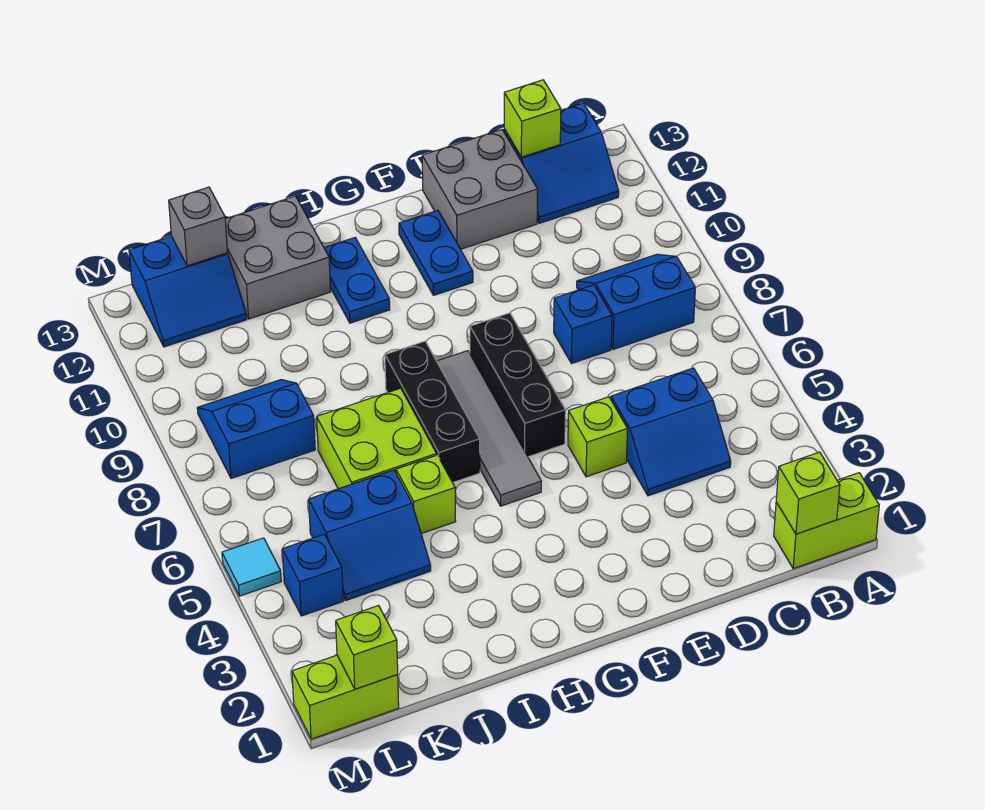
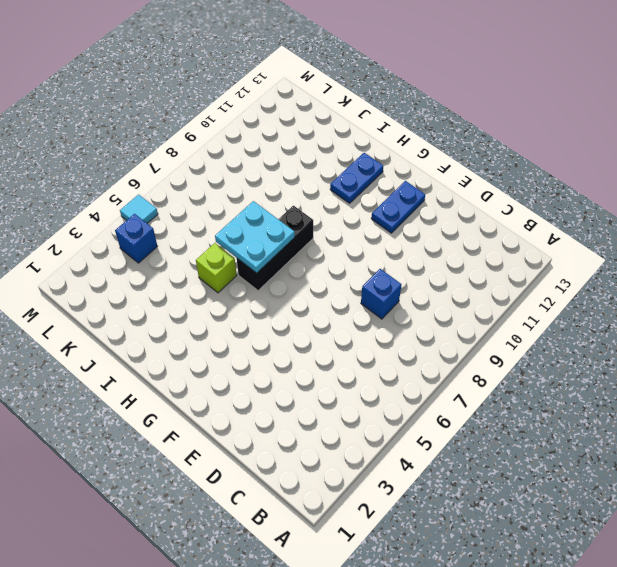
cyan plate H6:I7 level 2 -> none
none -> lime brick A1:B1 level 1
none -> blue slope B8:C9 level 1 top 8
none -> blue slope B12:C13 level 1 top 13

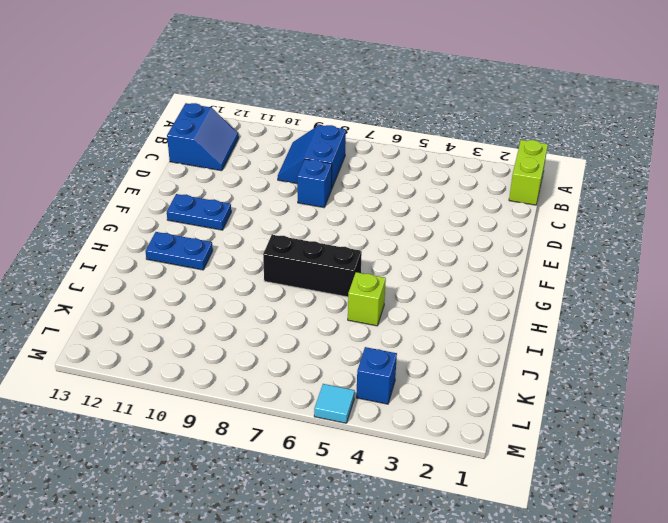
none -> blue slope C4:D5 level 1 top 5
none -> grey brick D12:E13 level 1
none -> lime brick E5 level 1

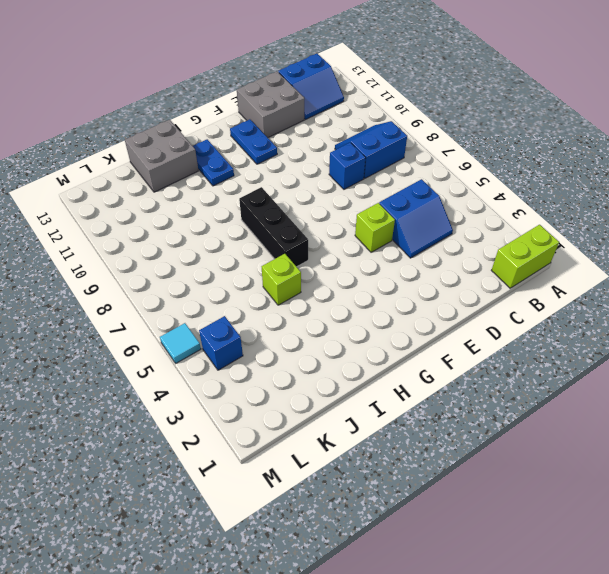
none -> black brick F6:F8 level 1
none -> grey tile G5:G8 level 1
none -> lime brick I6:J7 level 1

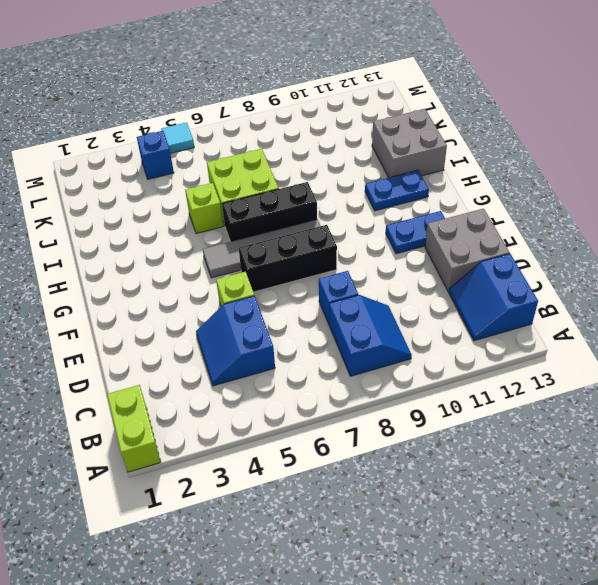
none -> blue slope J4:K5 level 1 top 5
none -> blue slope K8:L9 level 1 top 8
none -> blue slope K12:L13 level 1 top 13

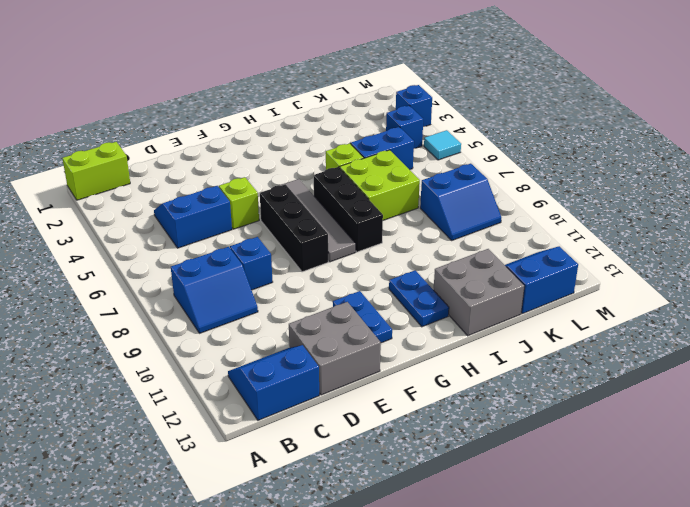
blue brick M3 level 1 -> none
none -> lime brick L1:M1 level 1
none -> lime brick B1 level 2
none -> lime brick C13 level 2

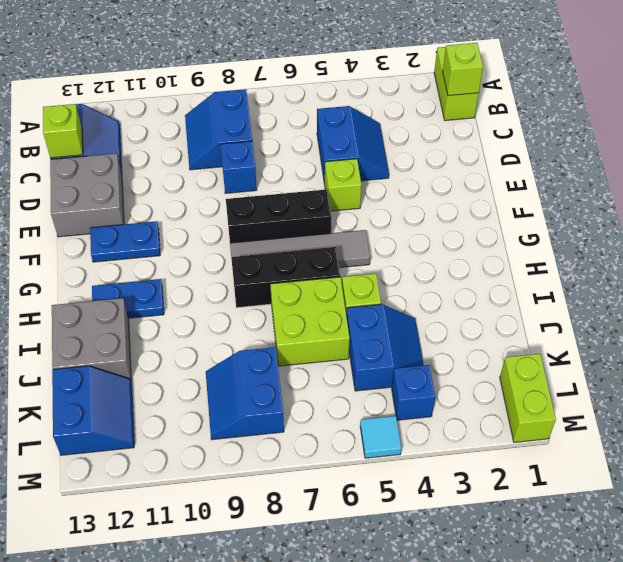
none -> grey brick K13 level 2
none -> lime brick L1 level 2

